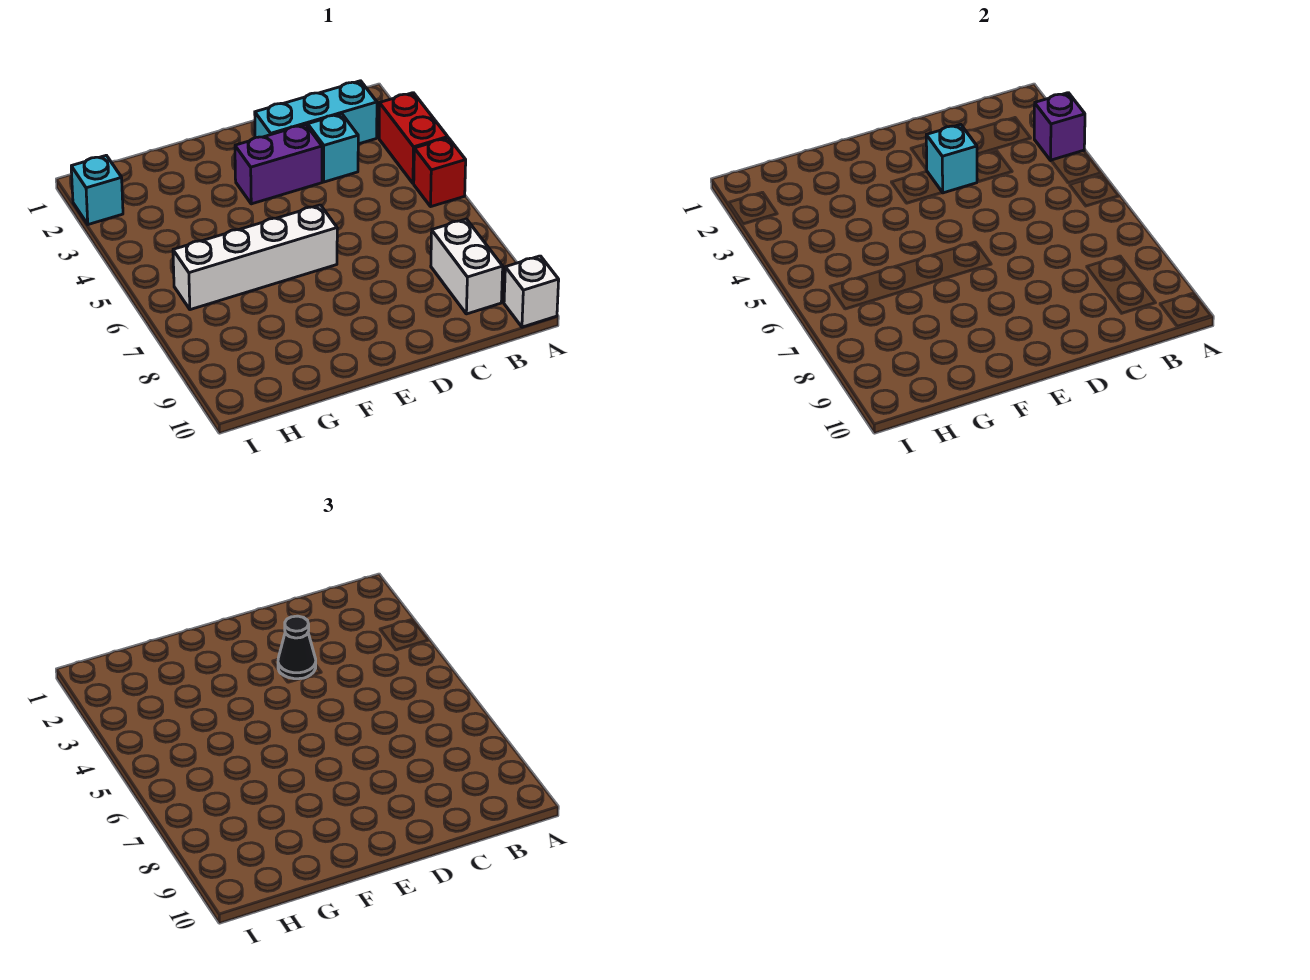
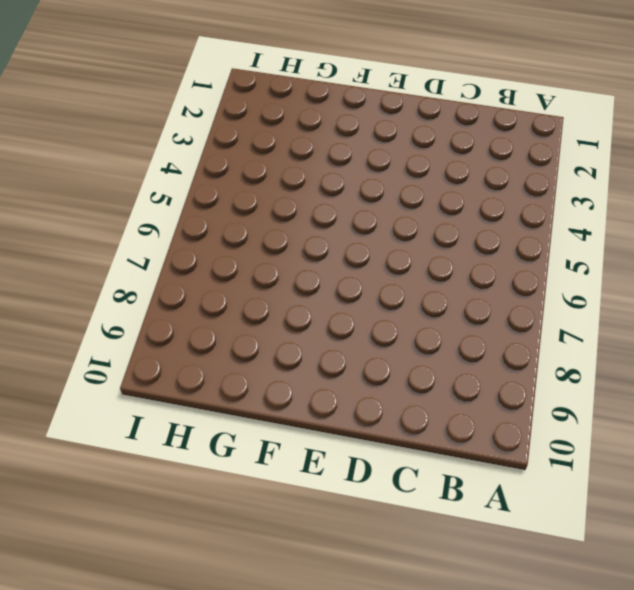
none -> red brick A3:A4 level 1
none -> red brick A5 level 1
none -> white brick A10 level 1

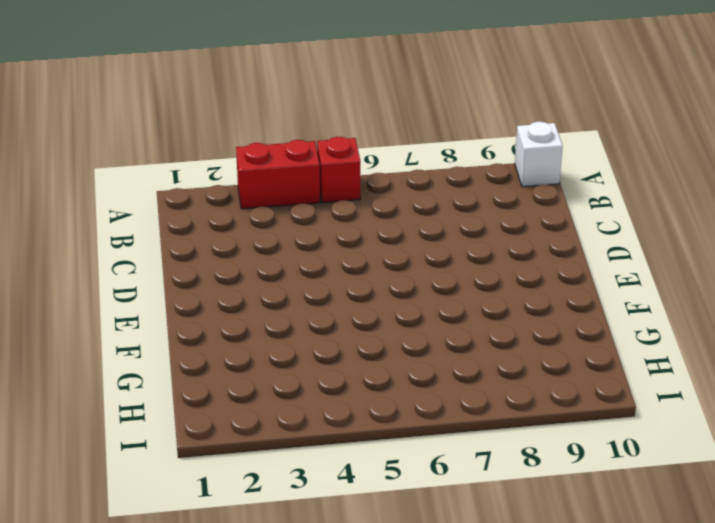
none -> cyan brick B2:D2 level 1
none -> white brick B8:B9 level 1
none -> cyan brick C3 level 1

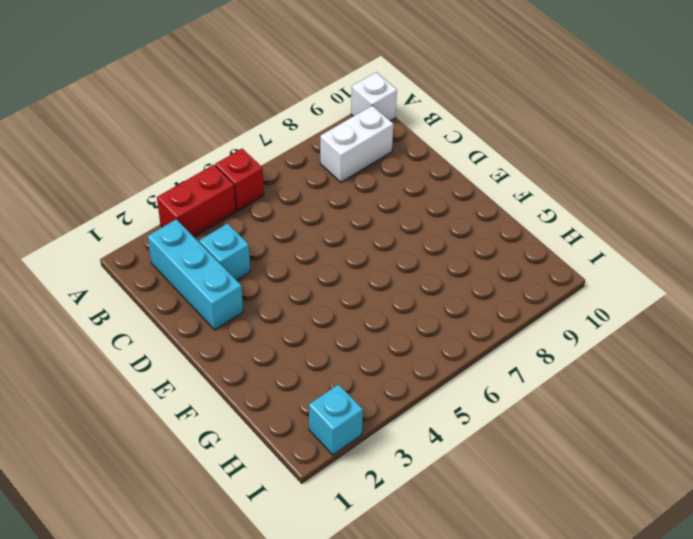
none -> purple brick D3:E3 level 1
none -> white brick E6:H6 level 1
none -> purple brick A3 level 2

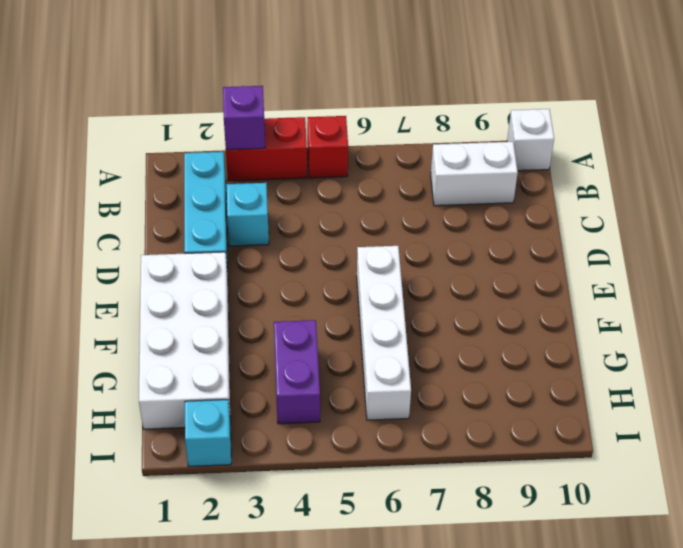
white brick E1:H2 level 1 -> none
purple brick G4:H4 level 1 -> purple brick D3:E3 level 1
none -> cyan brick D3 level 2
none -> black cone D3 level 3

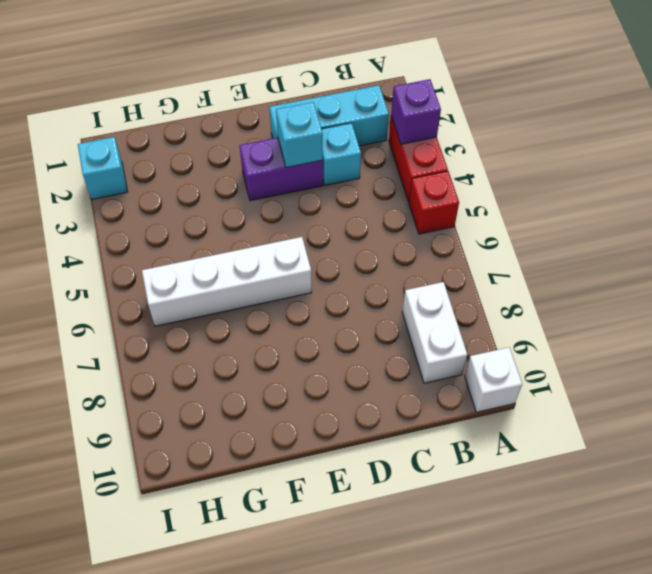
none -> black cone D3 level 3

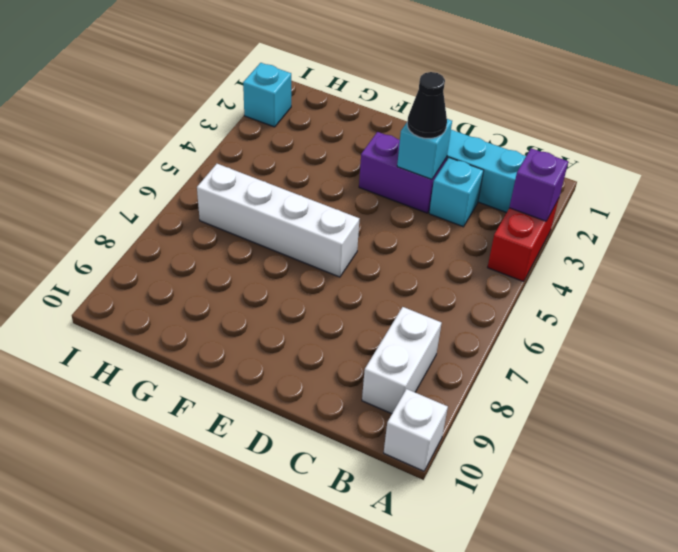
none -> red brick A5 level 1

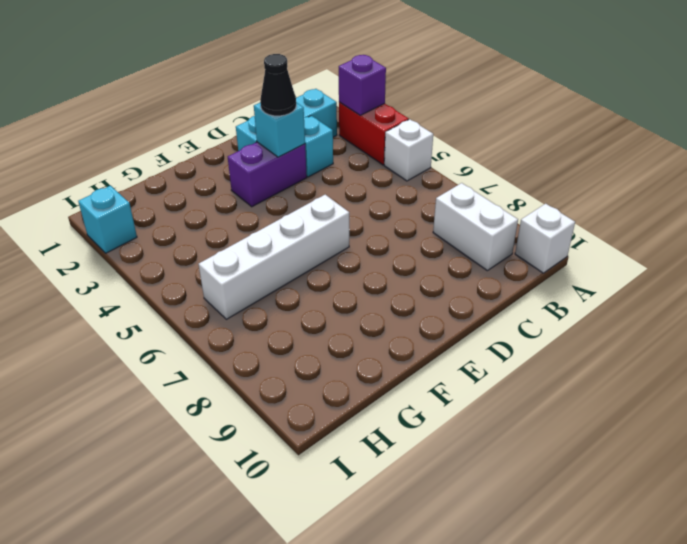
white brick A5 level 1 -> red brick A5 level 1

